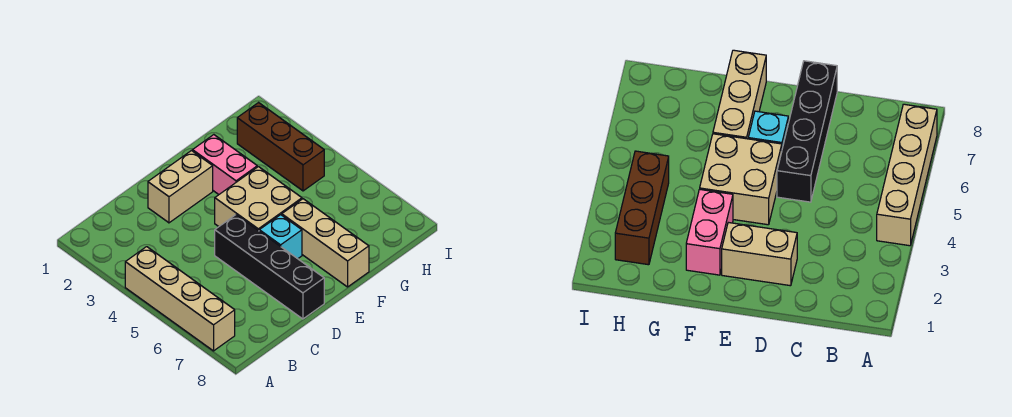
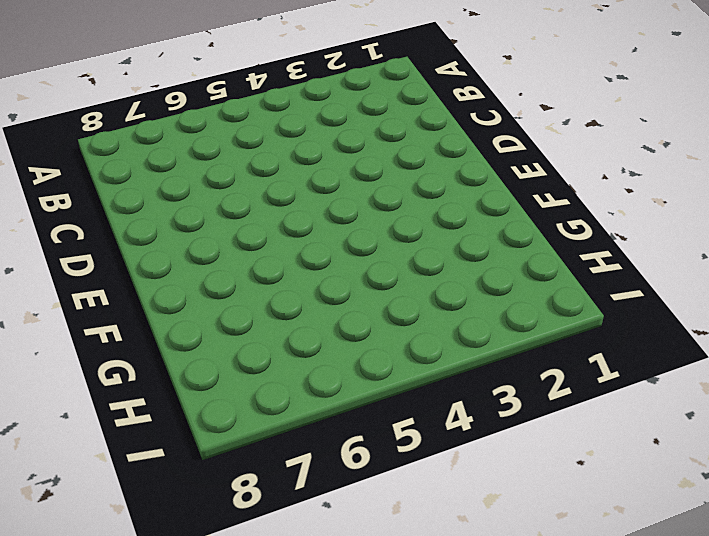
none -> tan brick A4:A7 level 1
none -> tan brick D2:E2 level 1

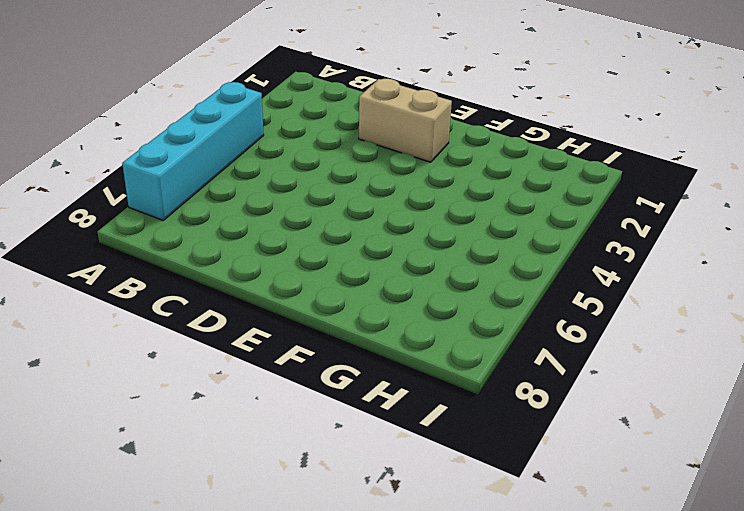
cyan brick A4:A7 level 1 -> tan brick A4:A7 level 1
none -> black brick D5:D8 level 1
none -> tan brick E4:F5 level 1

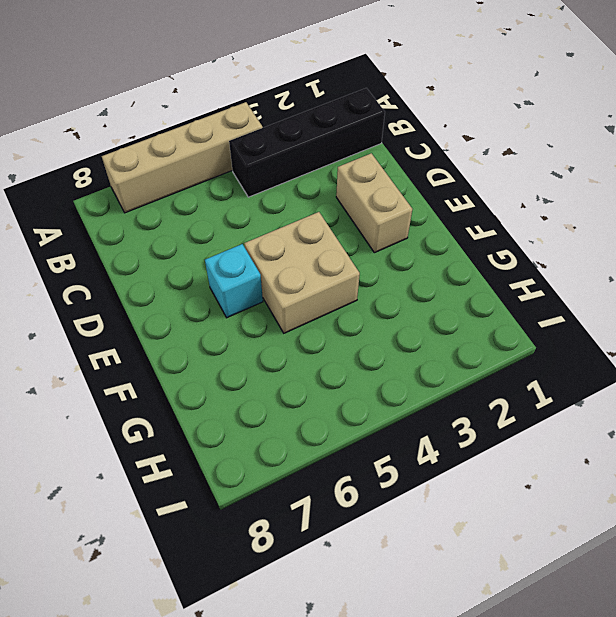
black brick B1:B4 level 1 -> black brick D5:D8 level 1
none -> pink brick F2:F3 level 1
none -> tan brick F6:F8 level 1

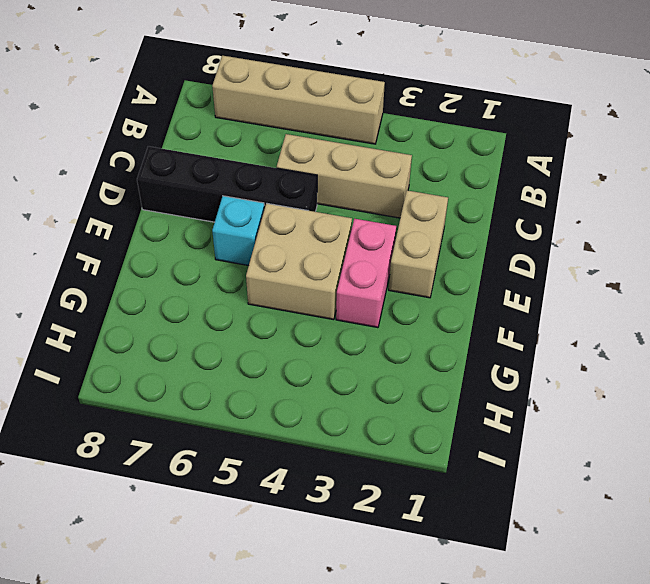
tan brick C3:C5 level 1 -> tan brick F6:F8 level 1
pink brick E3:F3 level 1 -> pink brick F2:F3 level 1
none -> brown brick H2:H4 level 1

